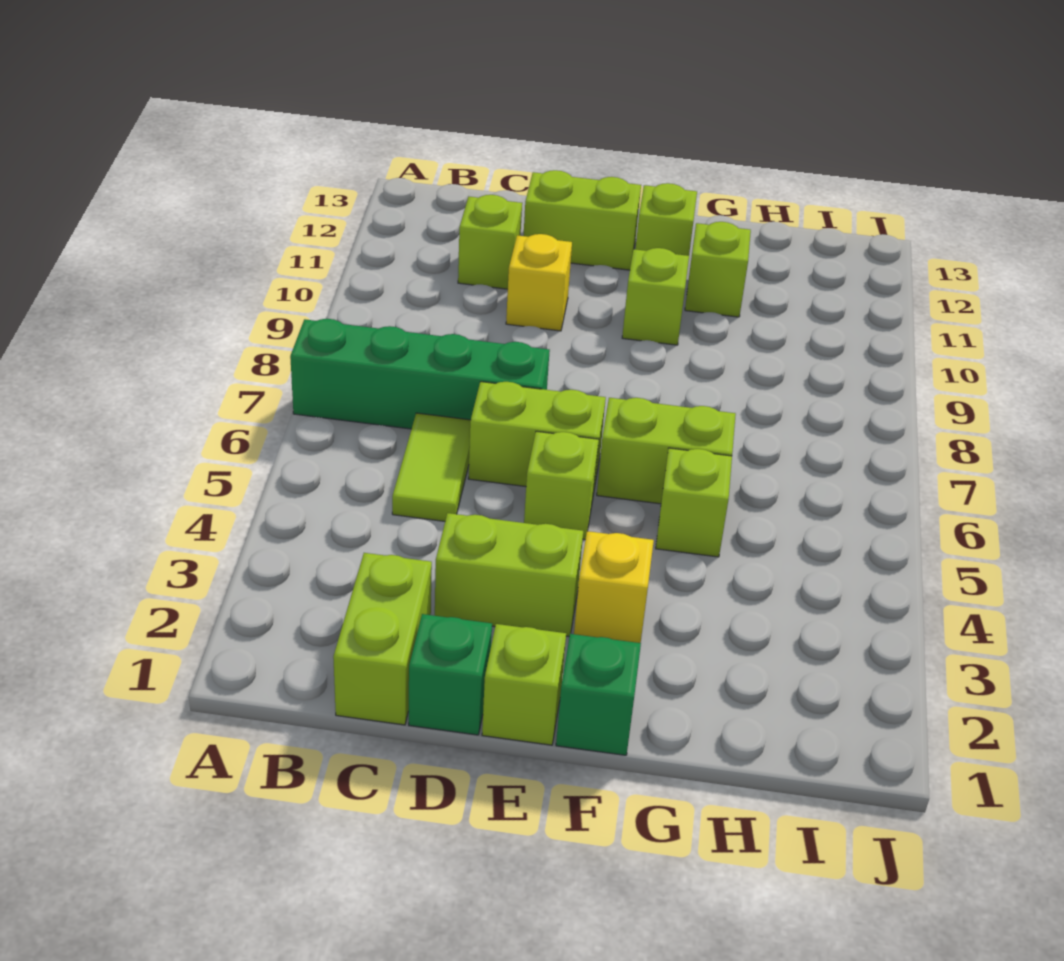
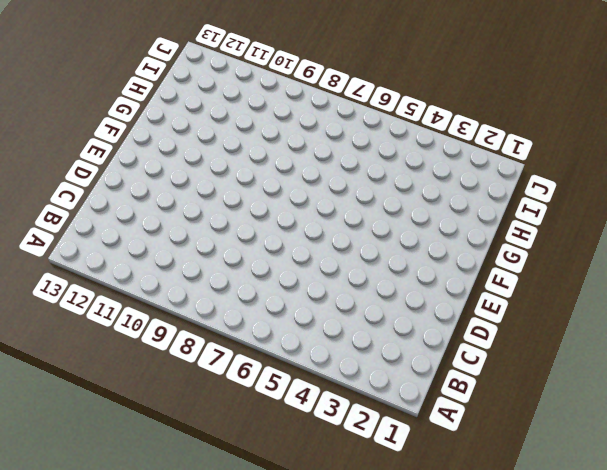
none -> green brick A7:D7 level 1
none -> lime brick C1:C2 level 1
none -> lime tile C5:C6 level 1

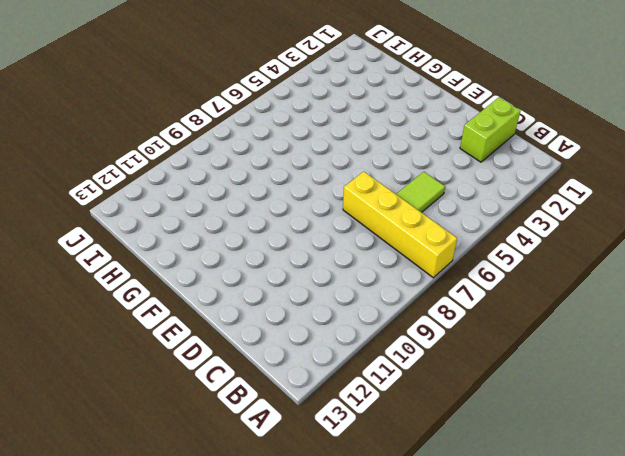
yellow brick A7:D7 level 1 -> green brick A7:D7 level 1
none -> lime brick C11 level 1
none -> green brick D1 level 1
none -> lime brick D3:E3 level 1

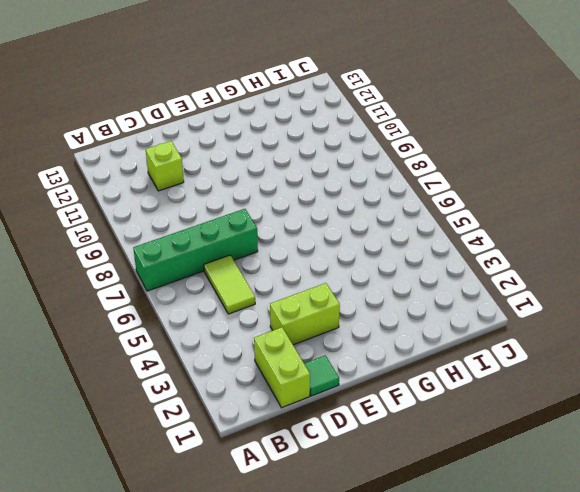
green tile D1 level 1 -> green brick D1 level 1
none -> lime brick D6:E6 level 1
none -> yellow brick D10 level 1
none -> lime brick D12:E12 level 1

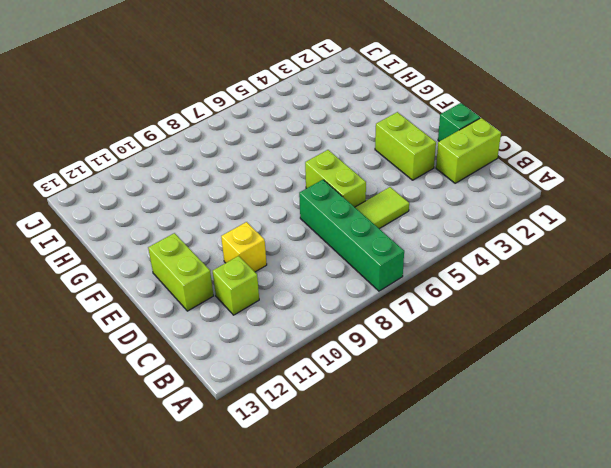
none -> lime brick E1 level 1
none -> lime brick E5 level 1
none -> green brick F1 level 1

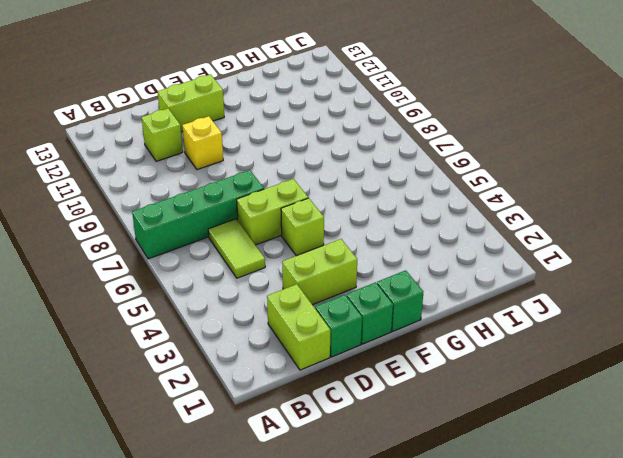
green brick E1 level 1 -> lime brick E1 level 1
none -> yellow brick F3 level 1
none -> lime brick F6:G6 level 1
none -> lime brick F10 level 1

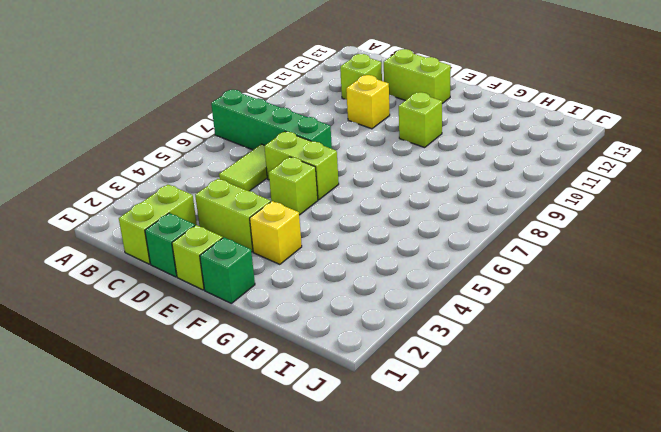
none -> lime brick F6:G6 level 1
none -> lime brick F12 level 1
none -> lime brick G5 level 1

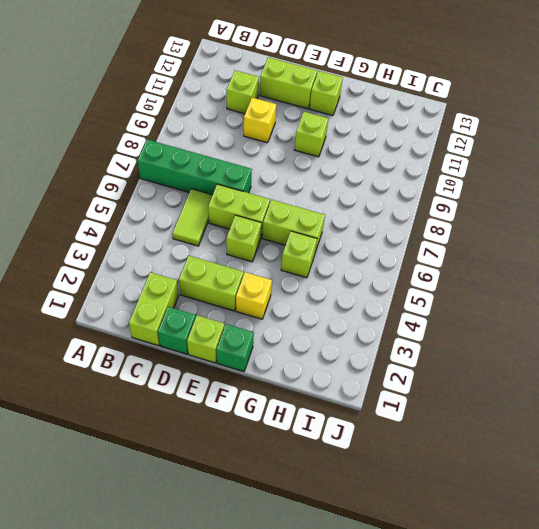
none -> lime brick G11 level 1

